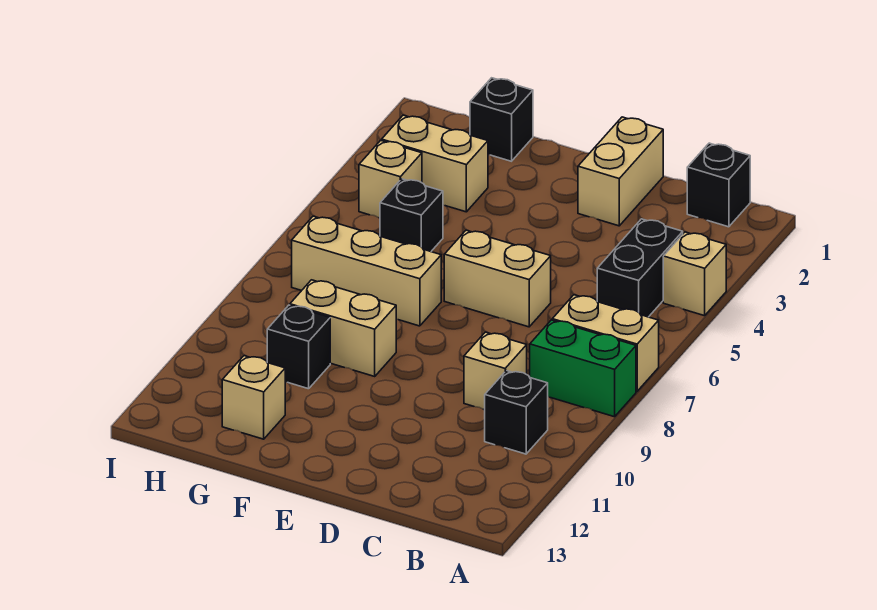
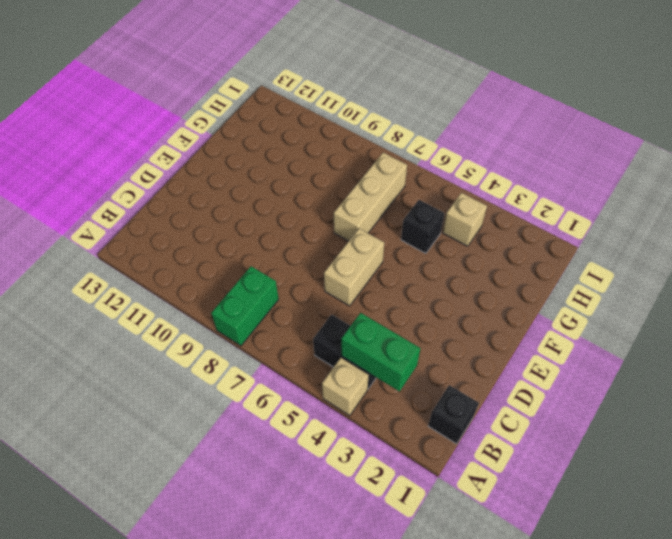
green brick B3:B4 level 2 -> none
none -> tan brick A7:B7 level 1
none -> black brick B10 level 1
none -> tan brick C9 level 1

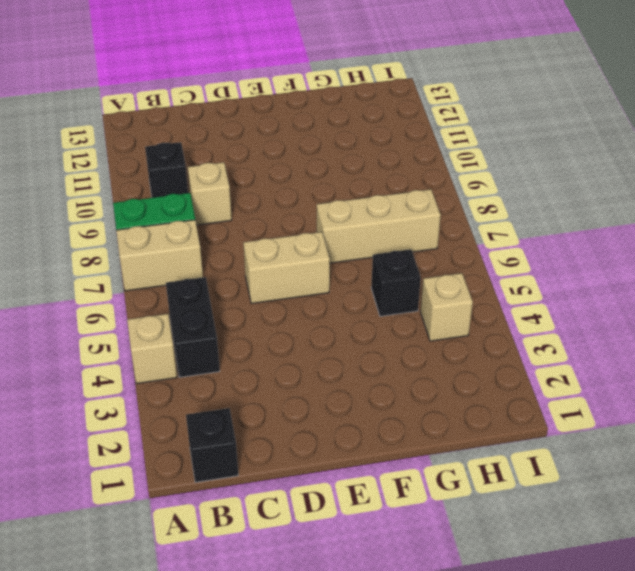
none -> tan brick D1:D2 level 1
none -> tan brick F9:G9 level 1
none -> black brick G1 level 1

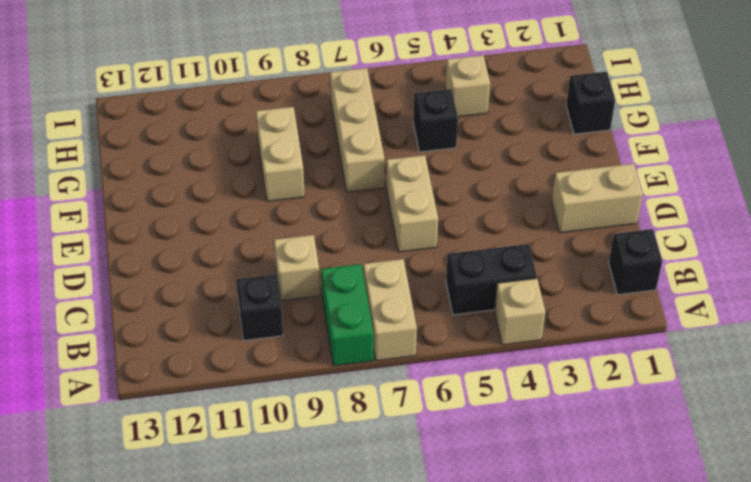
none -> tan brick G3:H3 level 1
none -> black brick G10 level 1
none -> tan brick G12 level 1

